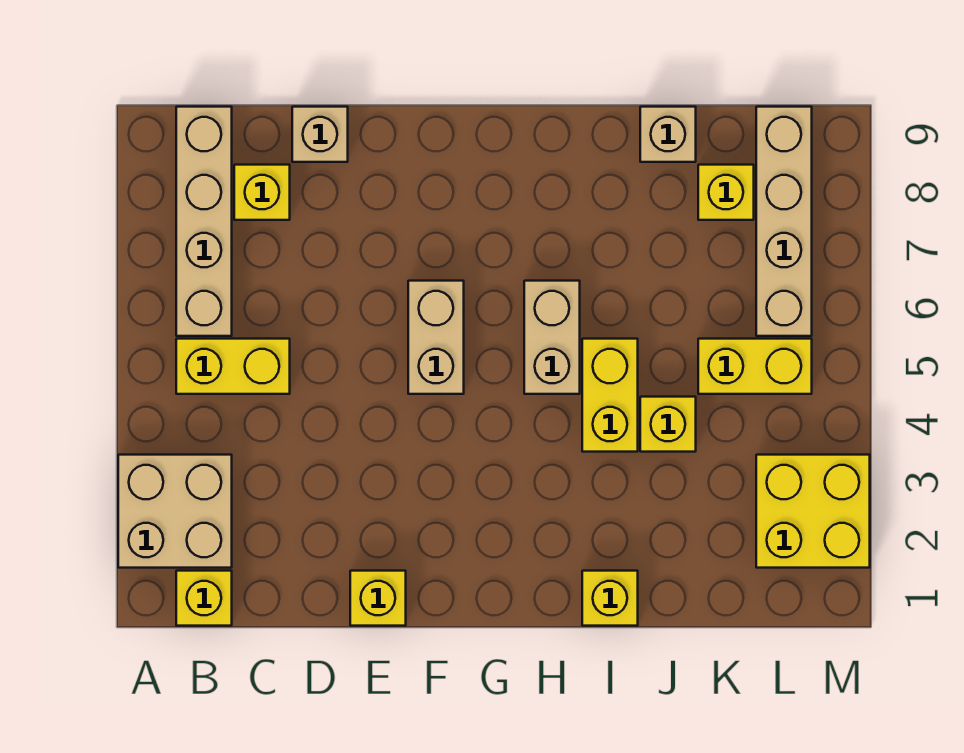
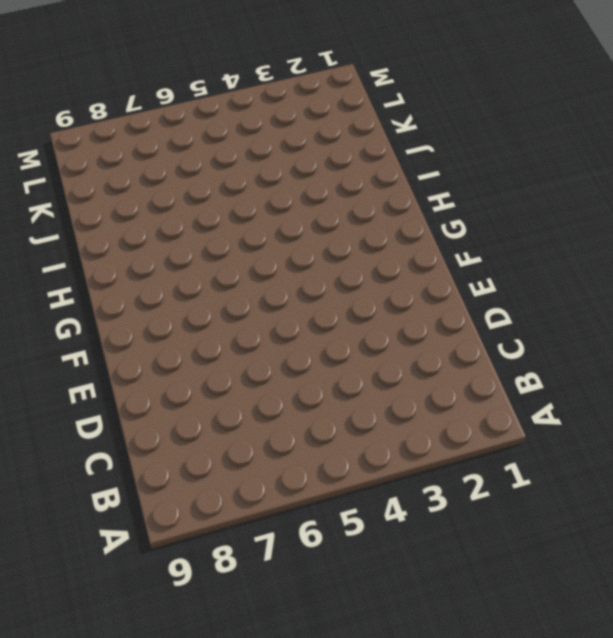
none -> tan brick A2:B3 level 1
none -> yellow brick B1 level 1
none -> yellow brick B5:C5 level 1

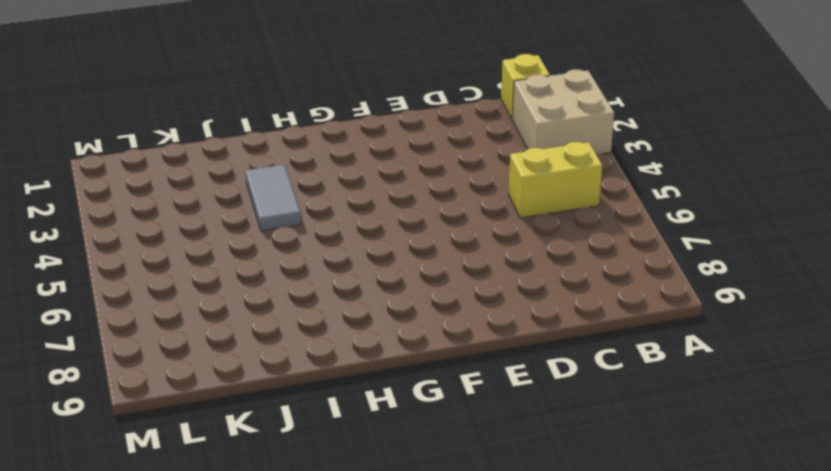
grey tile I3:I4 level 1 -> yellow brick I4:I5 level 1
none -> tan brick B6:B9 level 1
none -> yellow brick C8 level 1
none -> tan brick D9 level 1

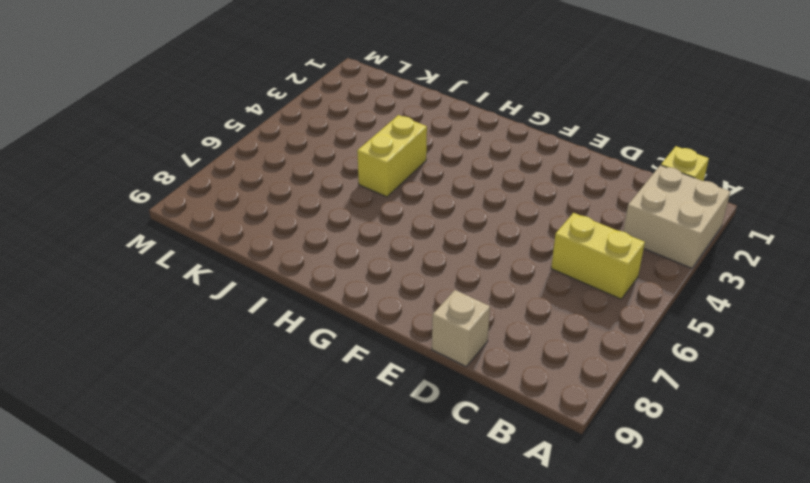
none -> tan brick B6:B9 level 1
none -> yellow brick C8 level 1
none -> yellow brick E1 level 1

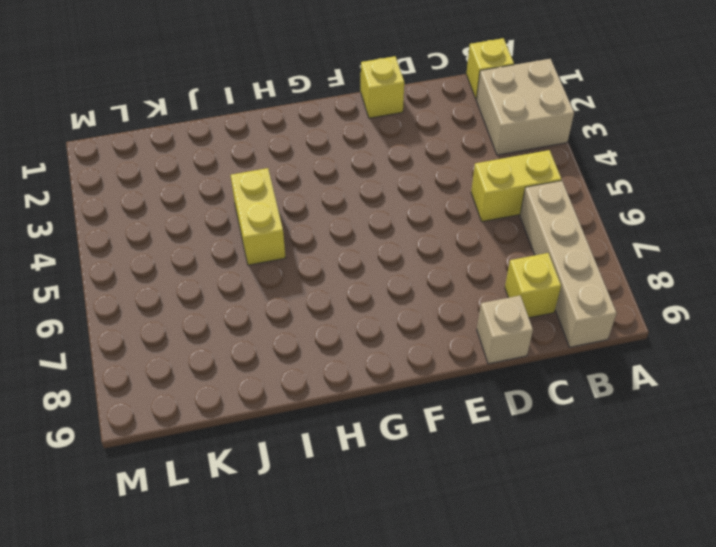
none -> tan brick F5:F6 level 1
none -> tan brick H5:H6 level 1
none -> yellow brick I1 level 1

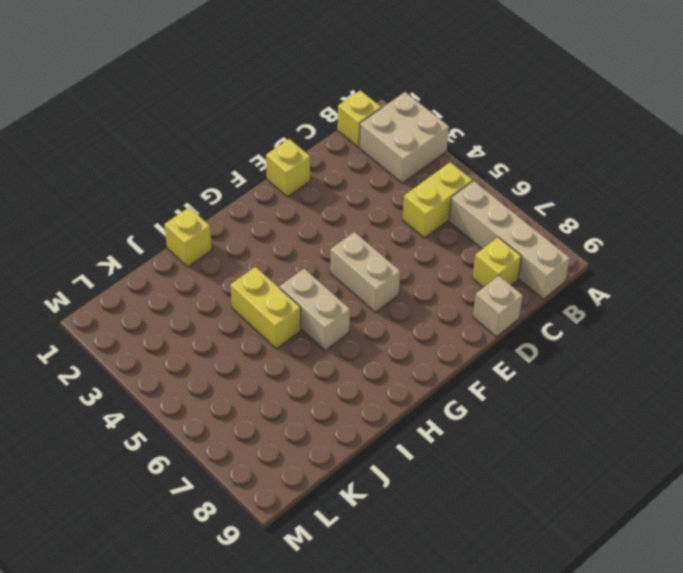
none -> yellow brick J4 level 1
none -> tan brick J9 level 1
none -> yellow brick K5:L5 level 1

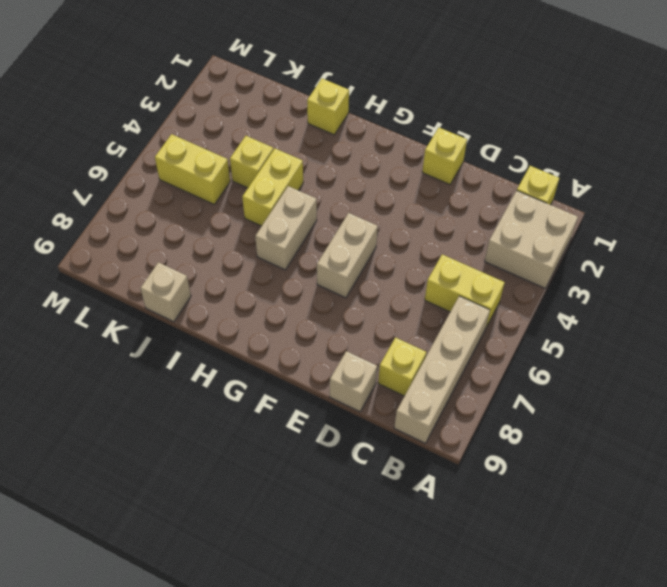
none -> yellow brick K8 level 1
none -> yellow brick L2:M3 level 1
none -> tan brick L6:L9 level 1

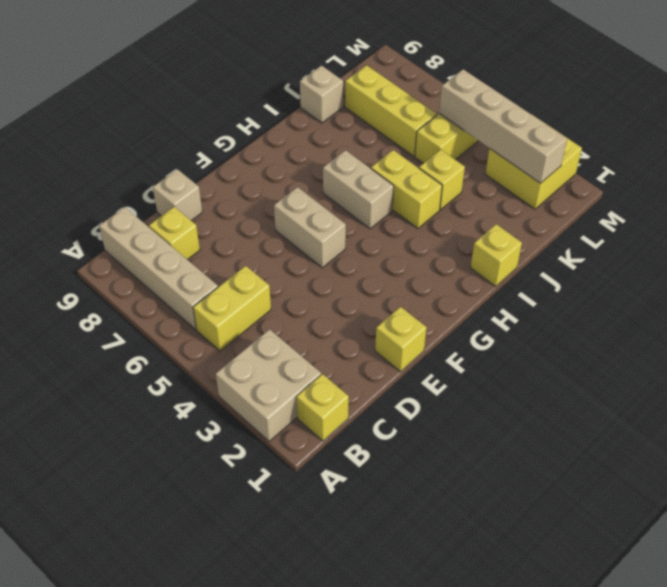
yellow brick K6:K8 level 1 -> yellow brick K8 level 1
tan brick L2:L5 level 2 -> tan brick L6:L9 level 1

